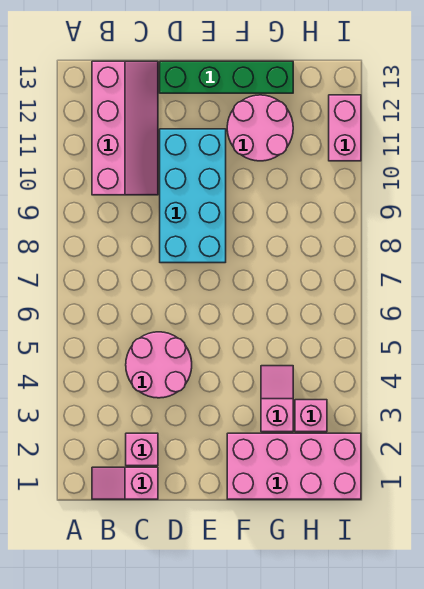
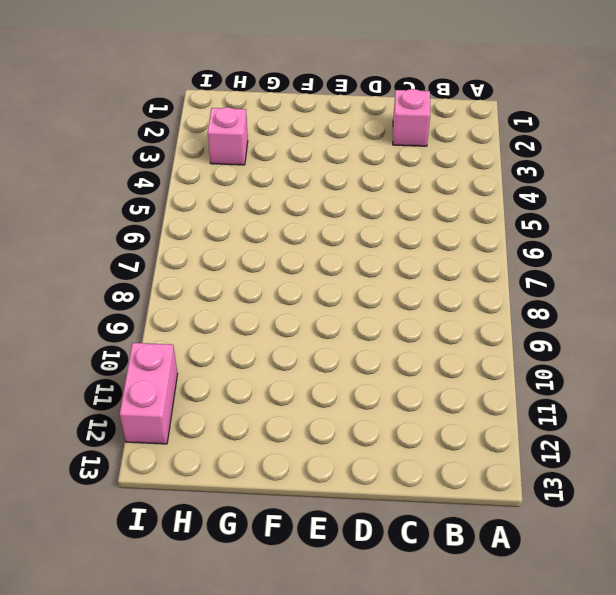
none -> pink slope B1:C1 level 1 top C
none -> pink slope B10:C13 level 1 top B

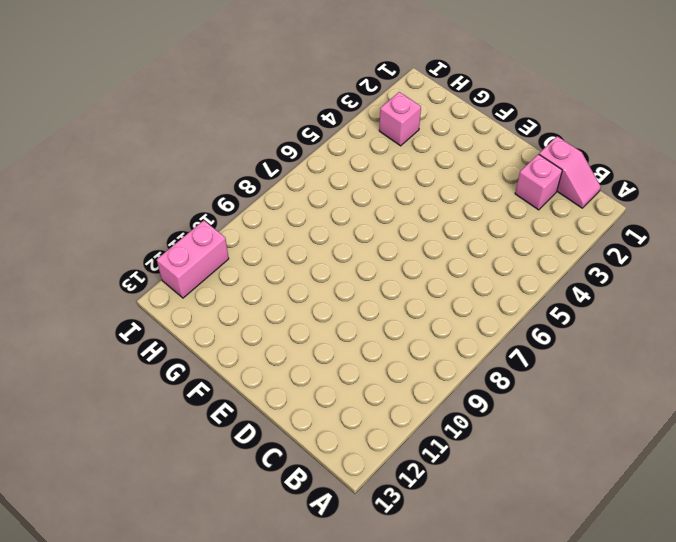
none -> pink slope B10:C13 level 1 top B
none -> pink round brick C4:D5 level 1

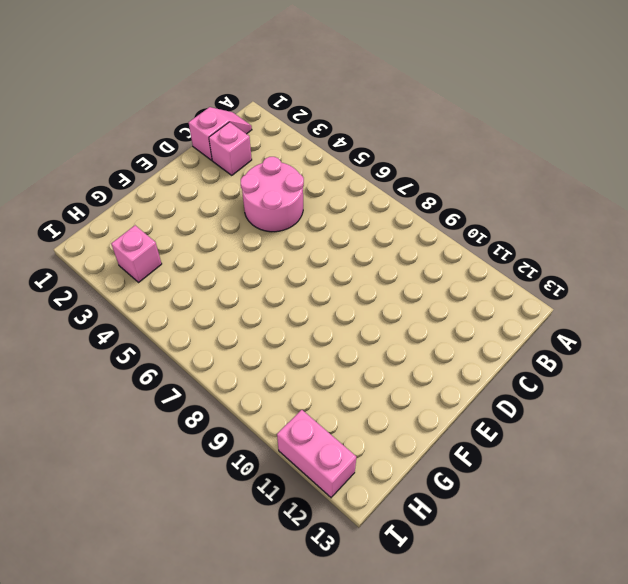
none -> pink slope B10:C13 level 1 top B
none -> cyan brick D8:E11 level 1

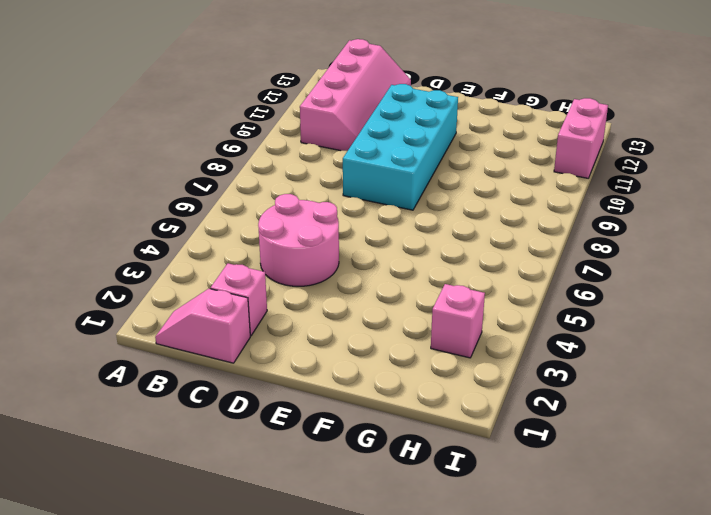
none -> green brick D13:G13 level 1
none -> pink brick F1:I2 level 1

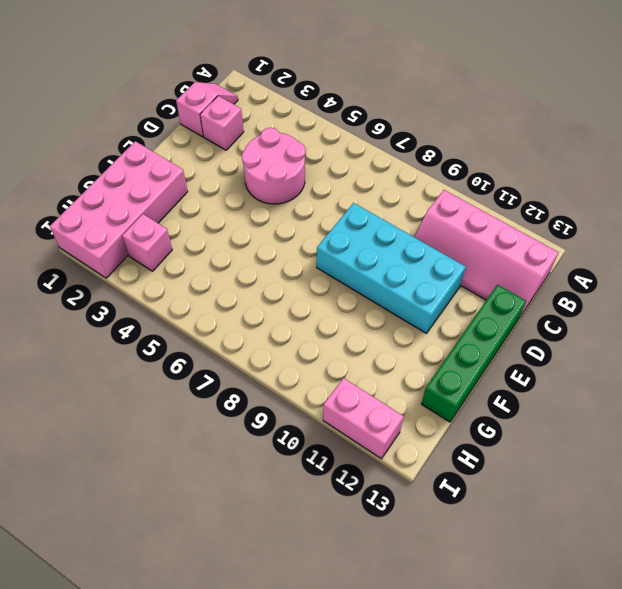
none -> pink round brick F11:G12 level 1
none -> pink slope G3:G4 level 1 top 3

